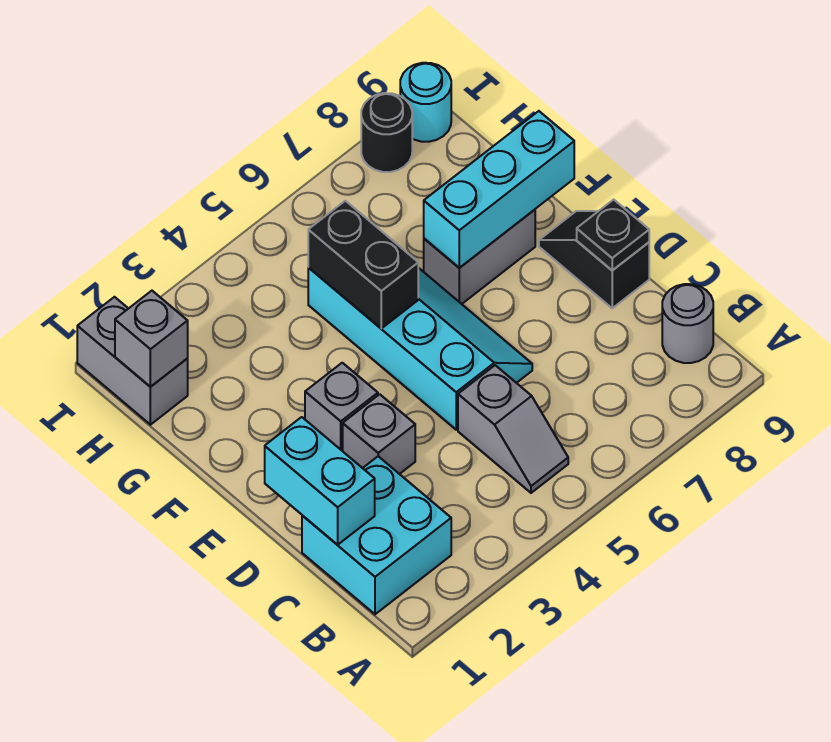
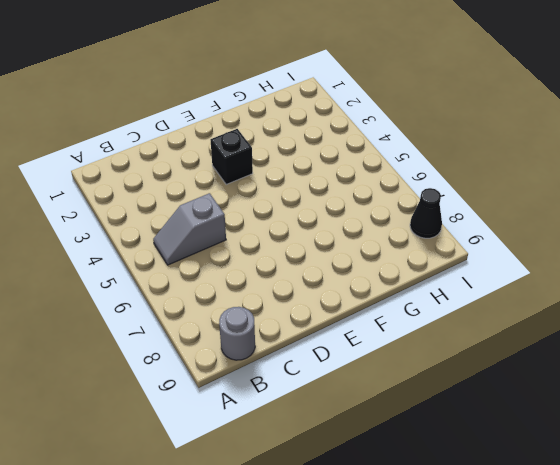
black brick E3 level 1 -> grey brick E3 level 1
black cone I8 level 1 -> black round brick I8 level 1
none -> cyan brick B1:C2 level 1
none -> grey brick D3 level 1
none -> cyan slope D5:G6 level 1 top 5

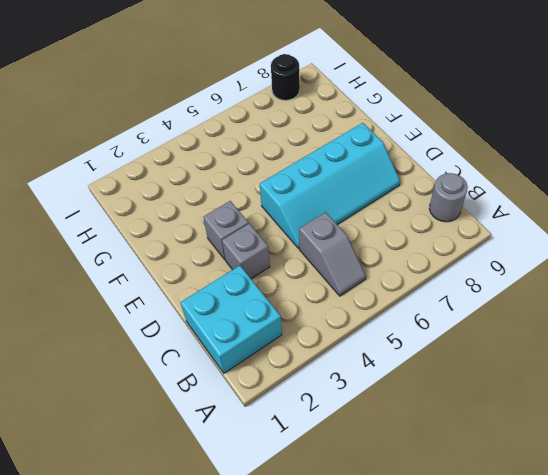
cyan slope D5:E8 level 1 top E -> cyan slope D5:G6 level 1 top 5
none -> black slope D9:E9 level 1 top D
none -> grey brick F7:F8 level 1
none -> grey brick H1:I1 level 1

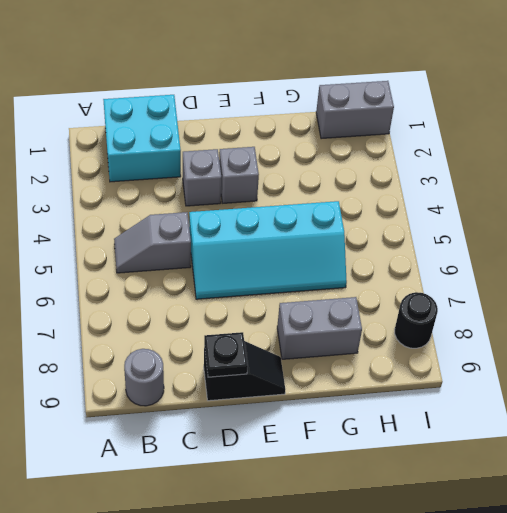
grey brick F8:G8 level 1 -> grey brick F7:F8 level 1
none -> cyan round brick I9 level 1
none -> cyan brick C1:D1 level 2
none -> black brick F5:G5 level 2

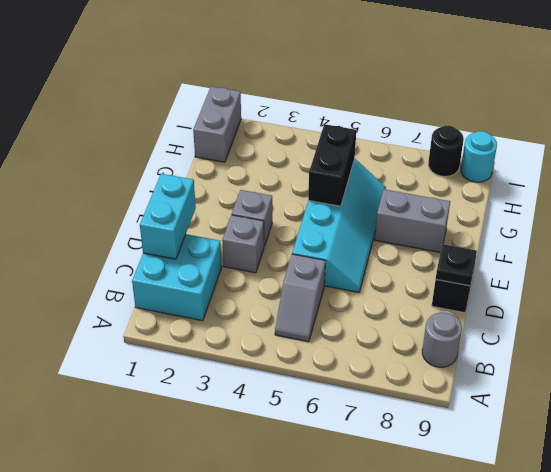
none -> cyan brick F7:F9 level 2
none -> grey brick H1 level 2

